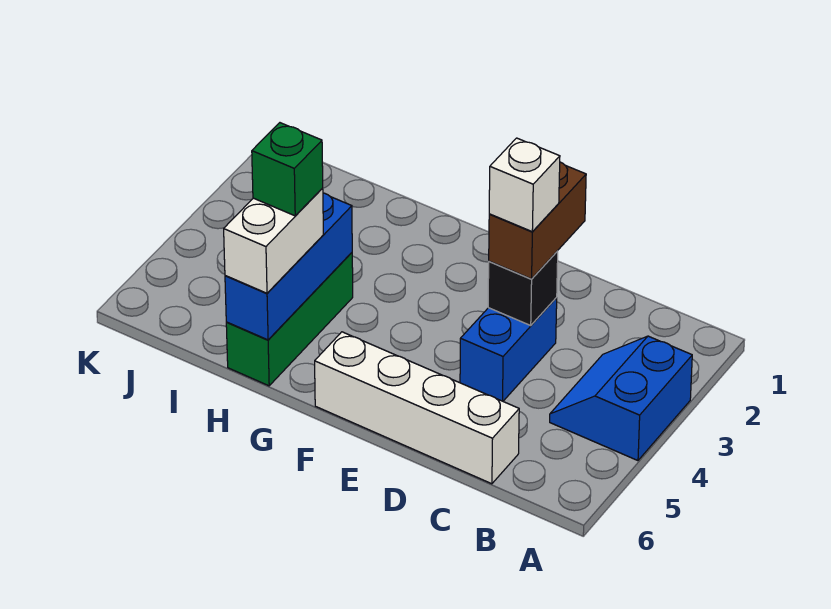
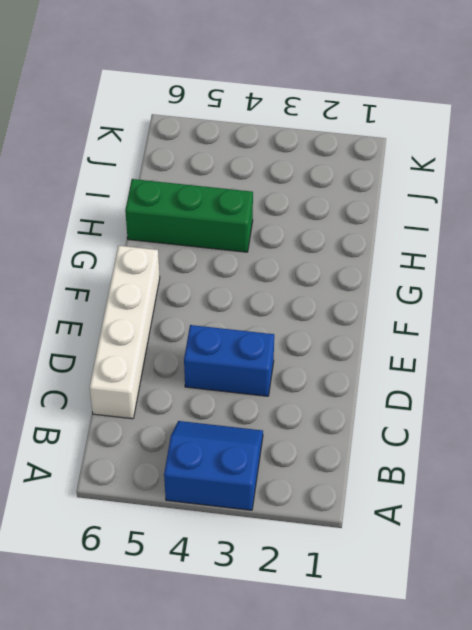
none -> black brick D3 level 2
none -> blue brick H4:H6 level 2

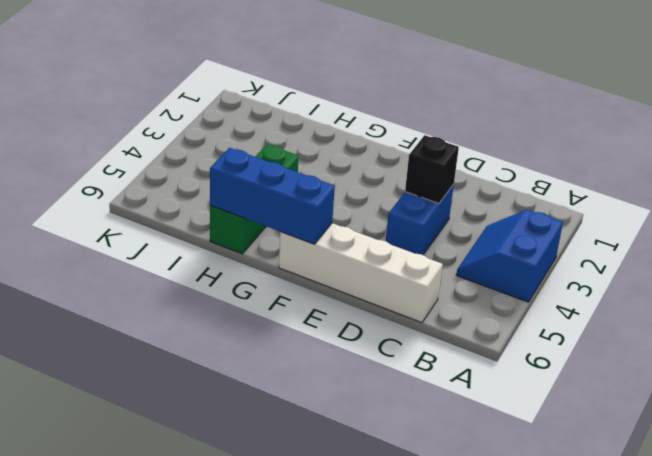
blue brick F6:H6 level 2 -> blue brick H4:H6 level 2
none -> brown brick D2:D3 level 3
none -> white brick H5:H6 level 3

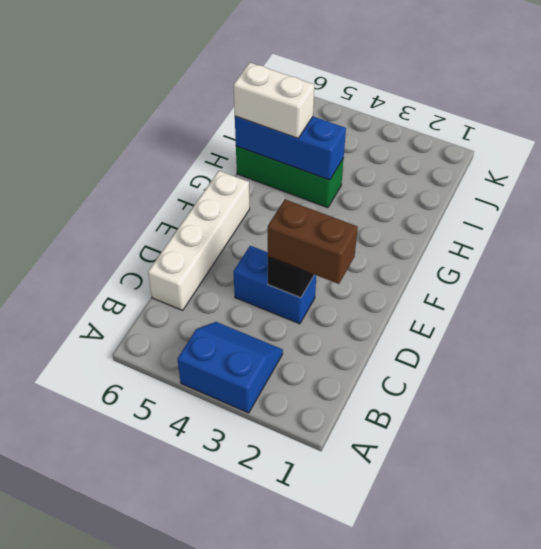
none -> white brick D3 level 4
none -> green brick H5 level 4

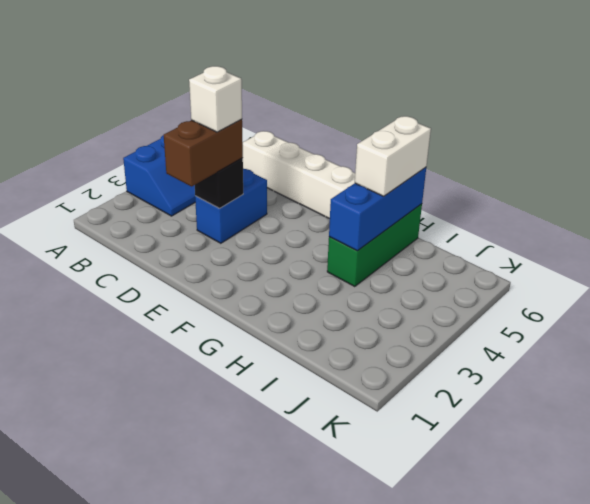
none -> green brick H5 level 4

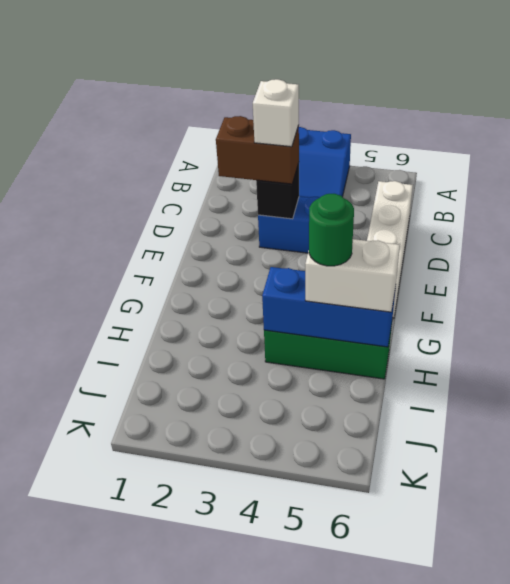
green round brick H5 level 4 -> green brick H5 level 4

